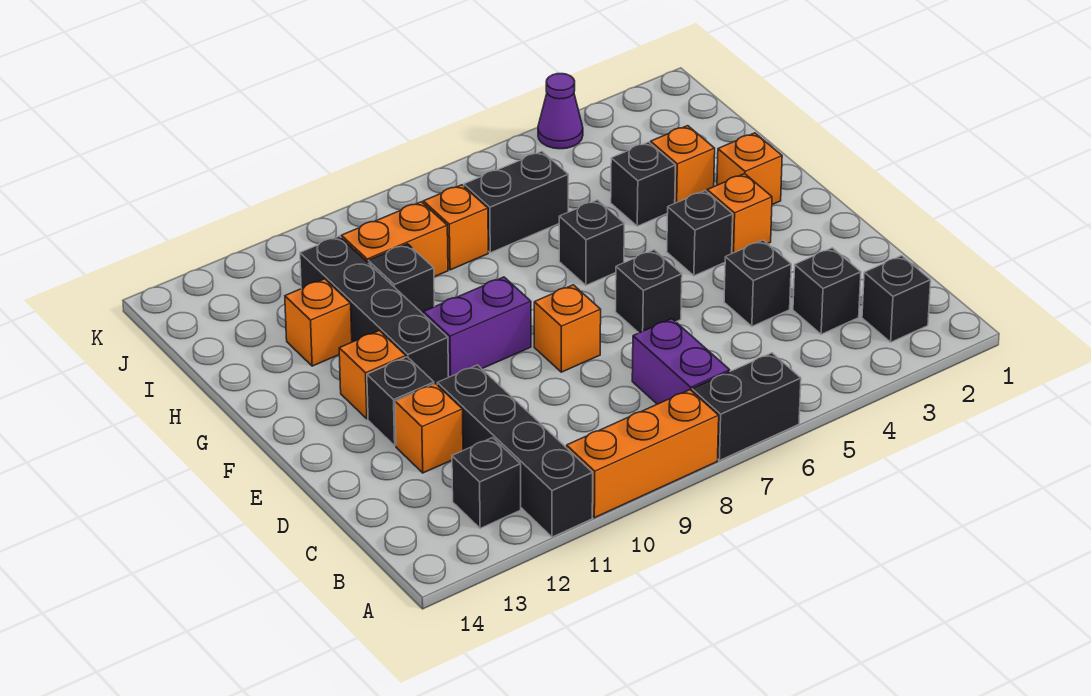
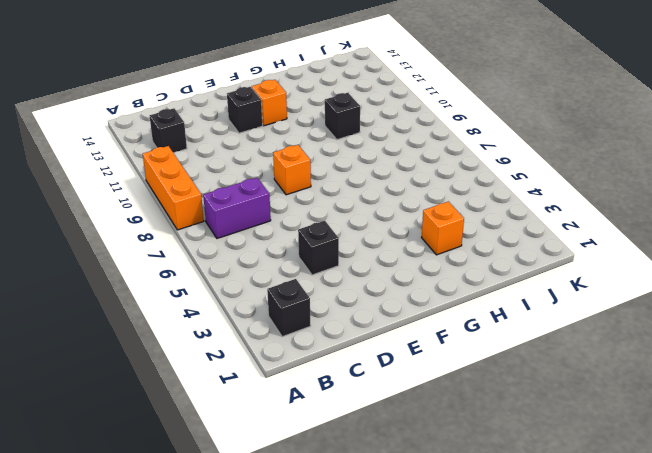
none -> black brick A6:A7 level 1
none -> black brick A11:D11 level 1
none -> black brick C3 level 1

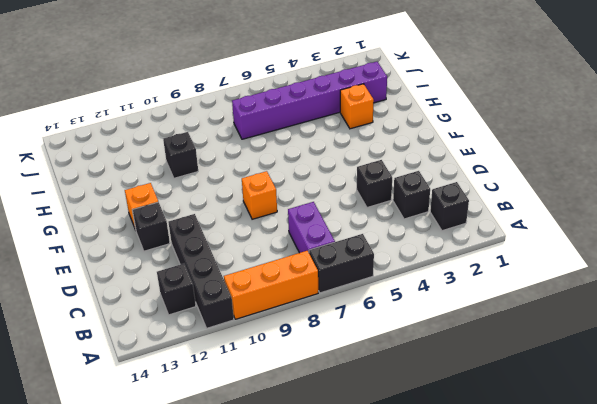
purple brick I2:I7 level 1 -> black brick I6:I7 level 1
none -> orange brick D12 level 1
none -> black brick E6 level 1
none -> orange brick F3 level 1

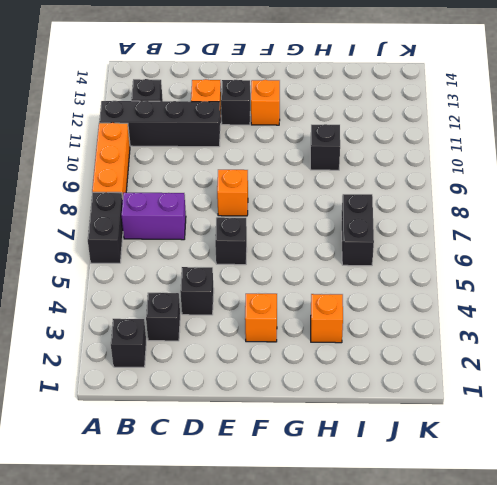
none -> black brick F4 level 1
none -> purple brick F9:F10 level 1
none -> black brick F11:I11 level 1

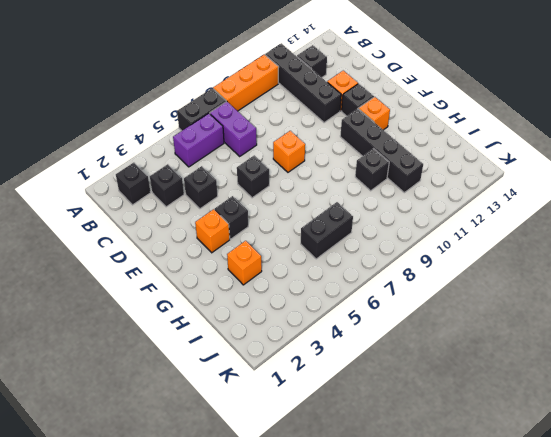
purple brick B5:B6 level 1 -> purple brick F9:F10 level 1
none -> orange brick G2 level 1
none -> black brick G6 level 1
none -> black brick H4 level 1

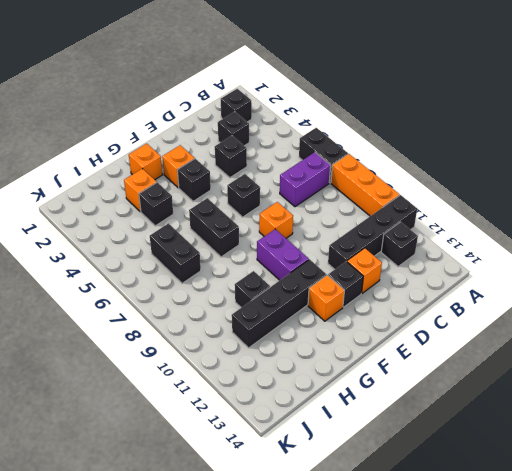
black brick G6:G7 level 1 -> black brick G6 level 1
none -> orange brick H12 level 1
none -> orange brick I8 level 1
none -> orange brick I9:I10 level 1

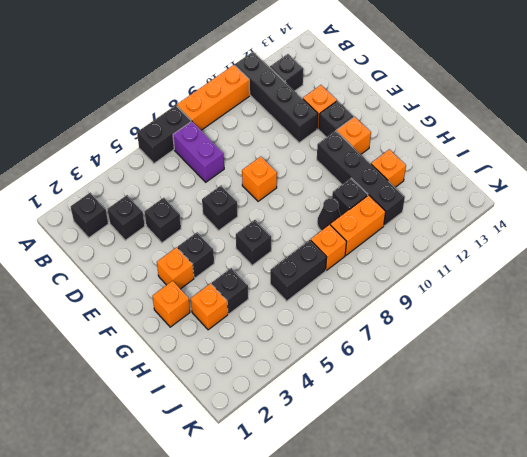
black cone H9 level 1 -> none
none -> purple brick F9:F10 level 1
none -> purple cone K4 level 1

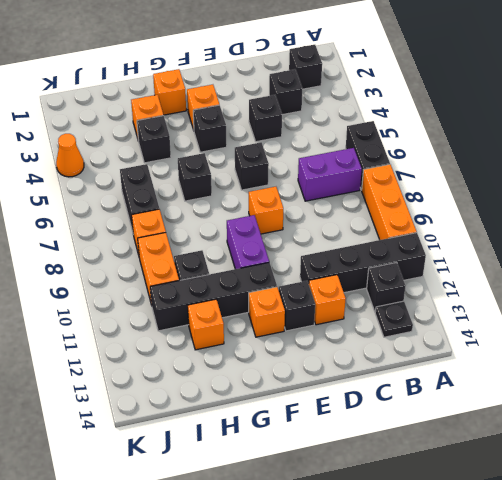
black plate B13 level 1 -> none
orange cone K4 level 1 -> purple cone K4 level 1

